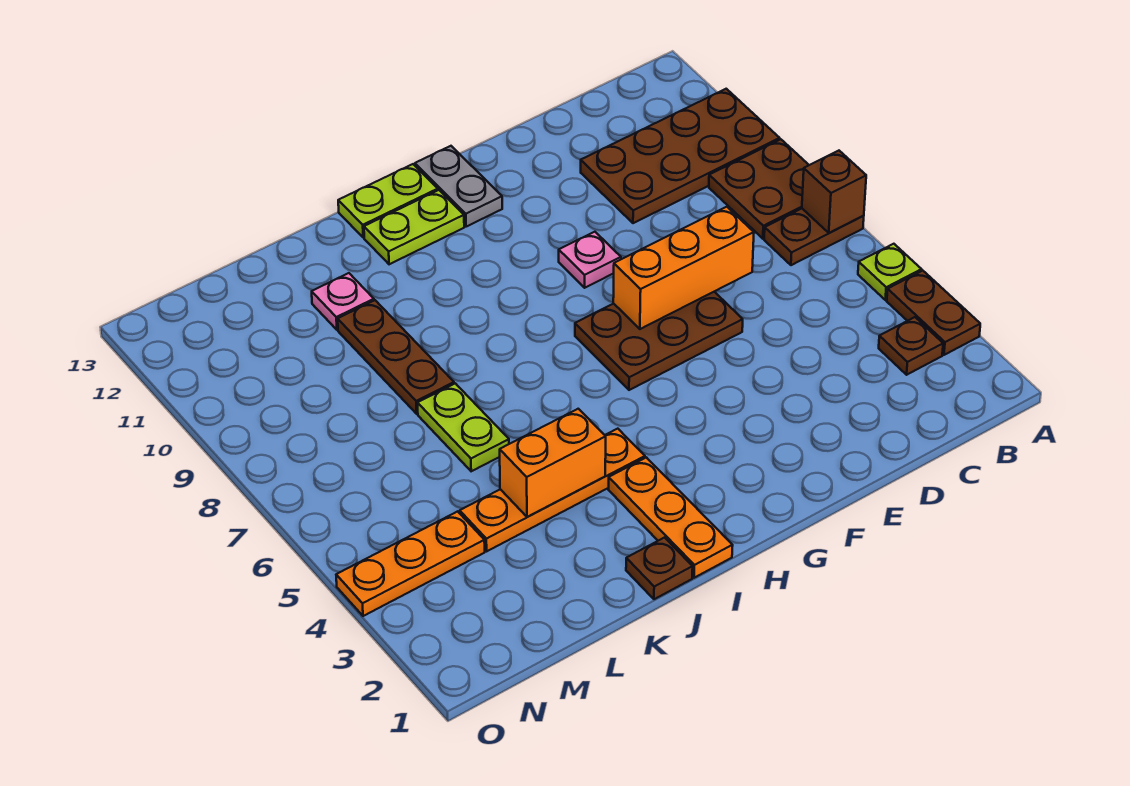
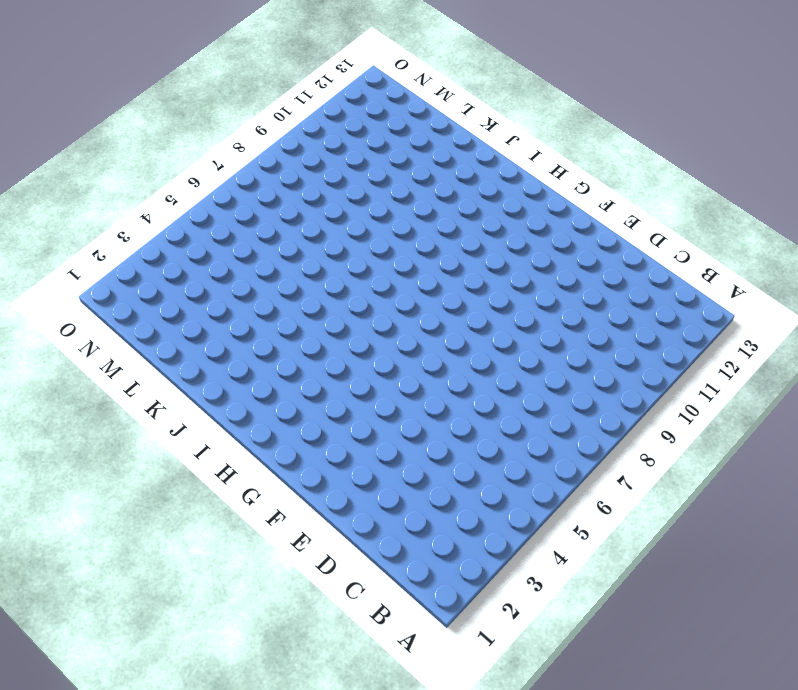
none -> brown plate A3:A4 level 1
none -> lime plate A5 level 1
none -> brown plate A7:B7 level 1

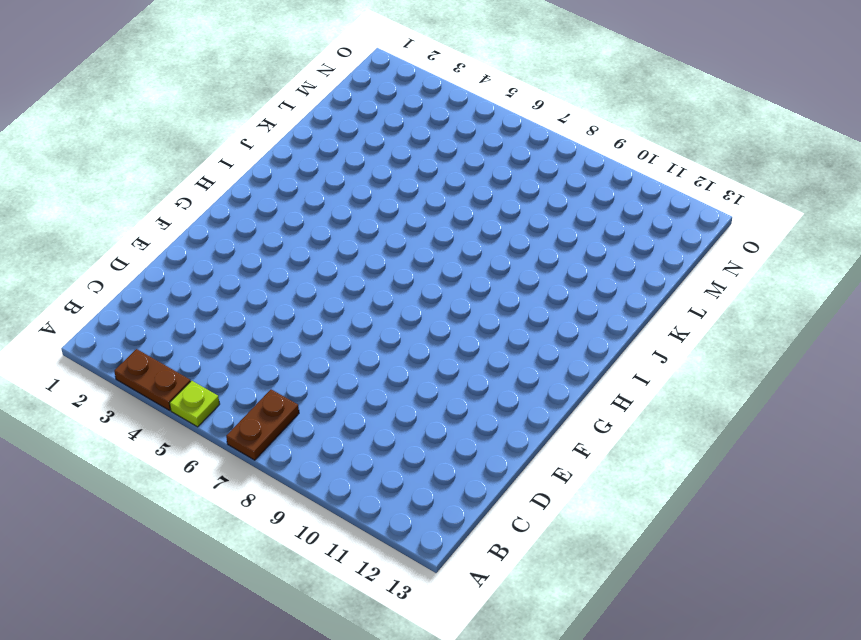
none -> brown plate A8:B9 level 1
none -> brown plate A10:D11 level 1
none -> brown plate B3 level 1

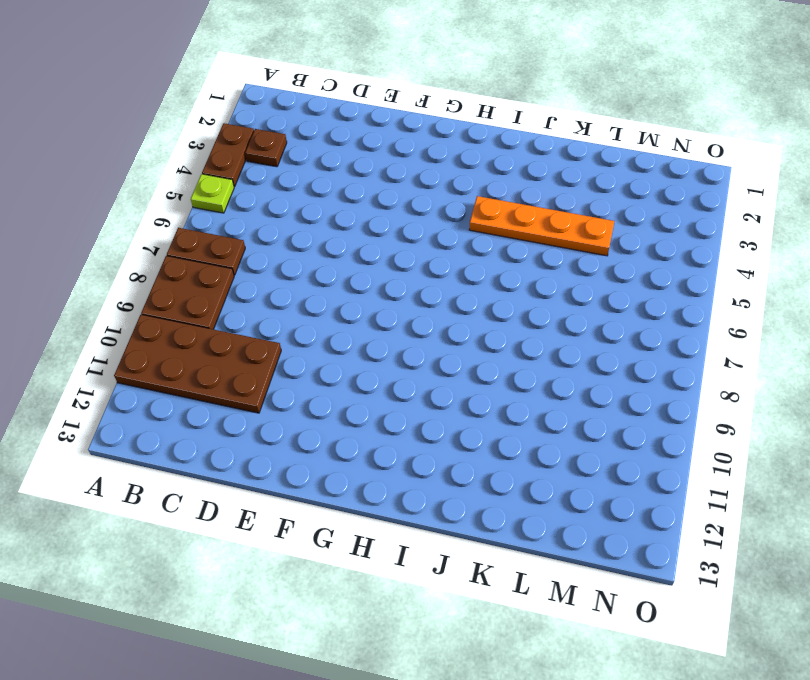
none -> brown plate E6:G7 level 1
none -> pink plate F9 level 1
none -> grey plate G12:G13 level 1

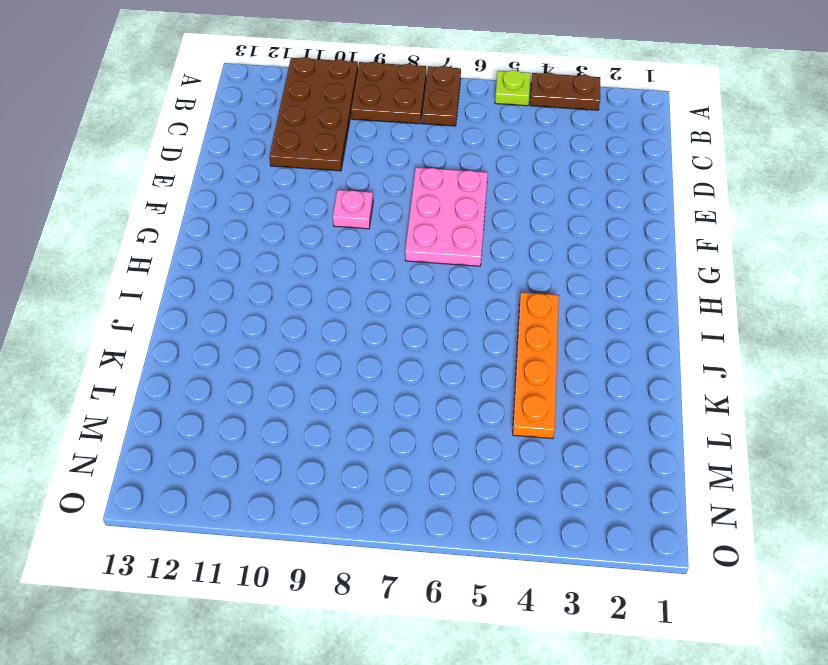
pink plate E6:G7 level 1 -> brown plate E6:G7 level 1
none -> brown plate B3 level 1
none -> grey plate G12:G13 level 1
none -> lime plate H12:I12 level 1

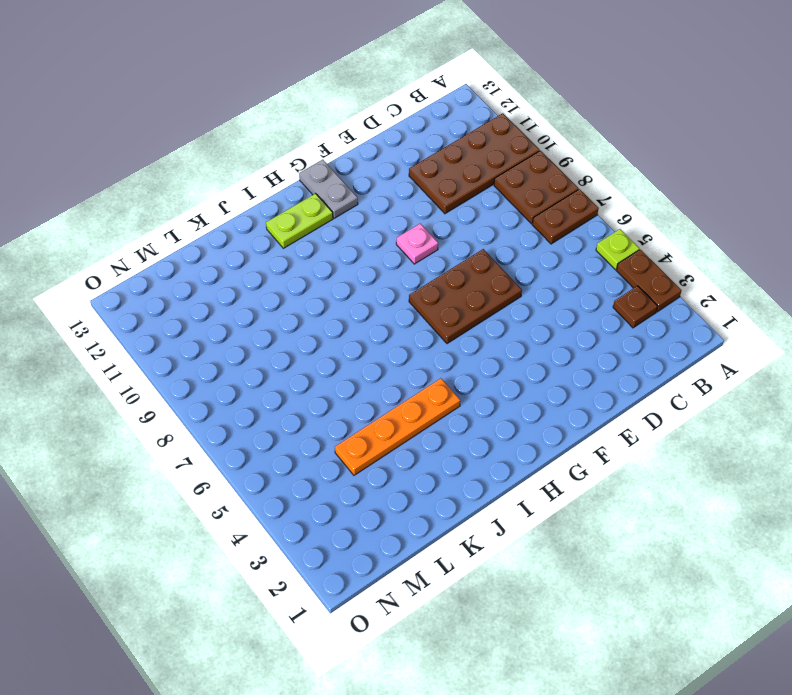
none -> lime plate H13:I13 level 1
none -> orange plate I1:I3 level 1
none -> brown plate J1 level 1

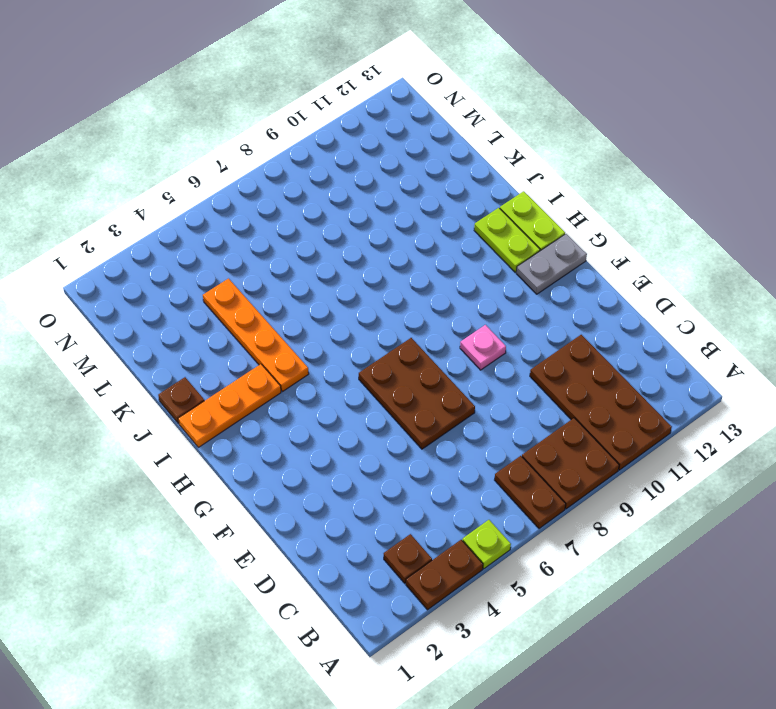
none -> lime plate K6:K7 level 1
none -> brown plate K8:K10 level 1
none -> pink plate K11 level 1

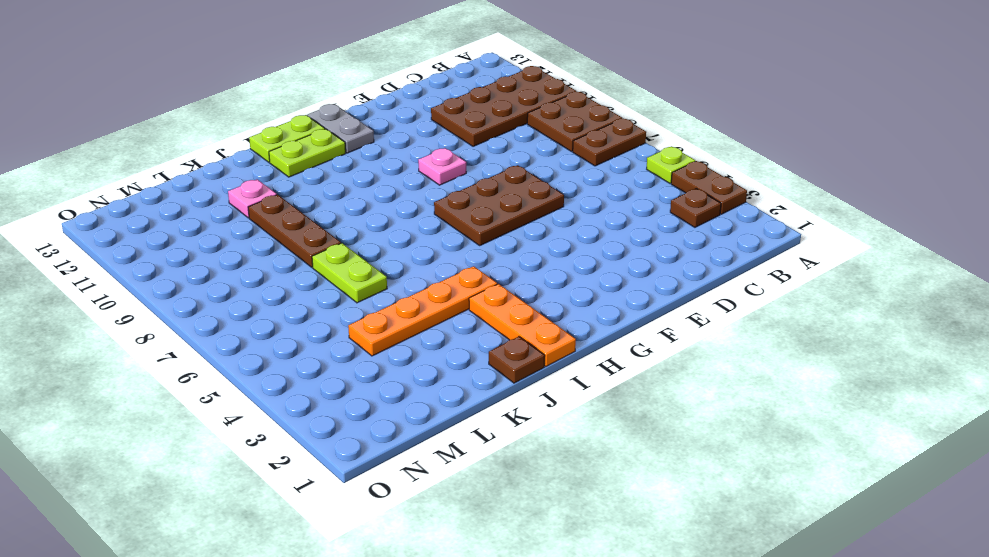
none -> orange plate M4:O4 level 1
none -> brown brick A7 level 2
none -> orange brick D7:F7 level 2

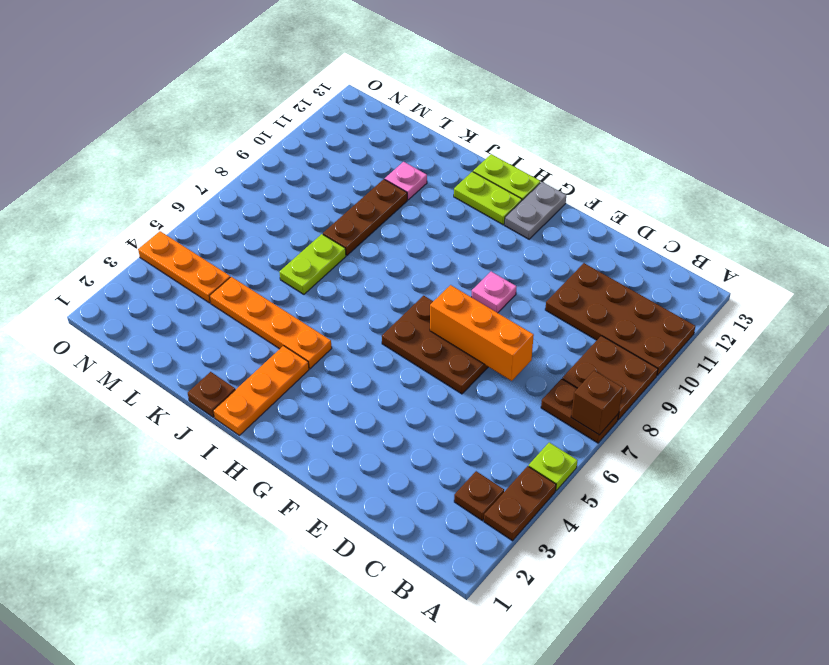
none -> orange brick J4:K4 level 2

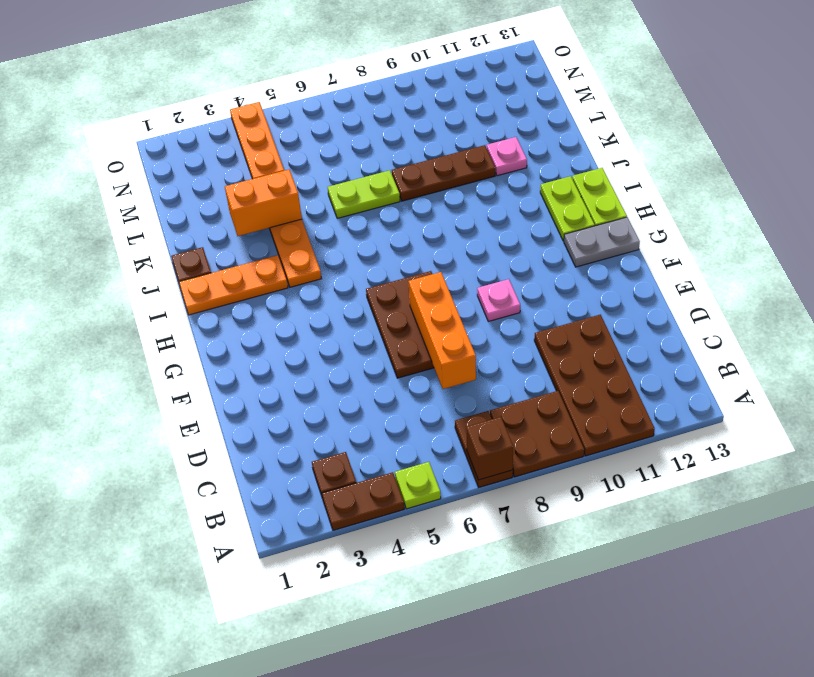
orange brick K3:K4 level 2 -> orange brick J4:K4 level 2

